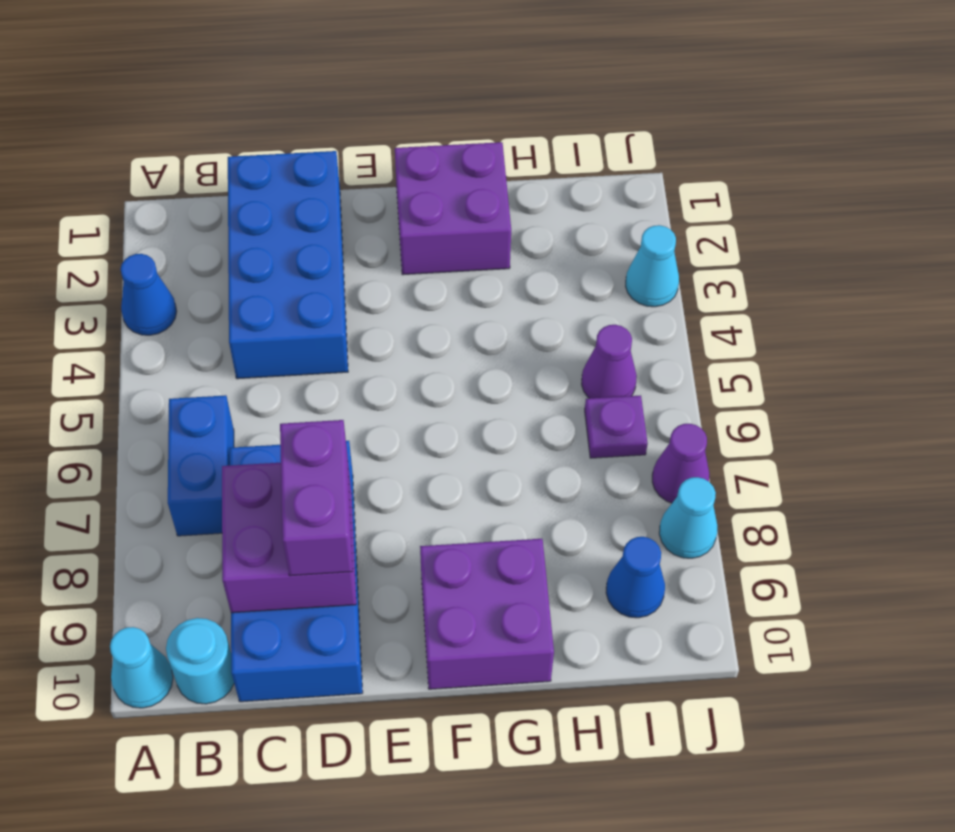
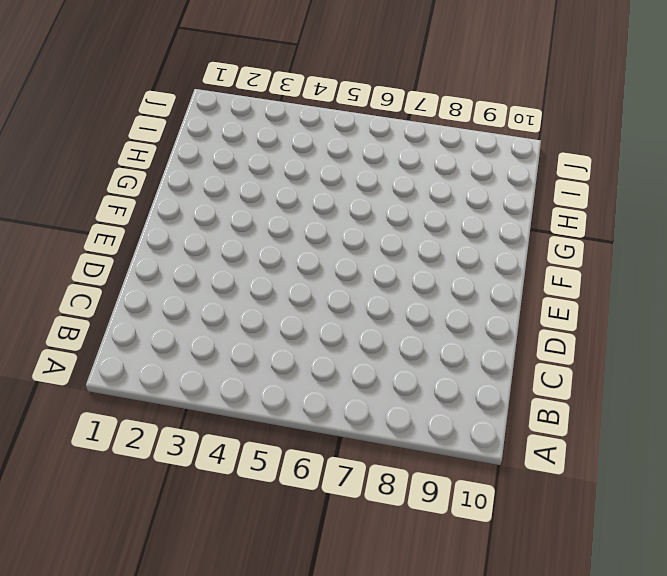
none -> blue cone A3 level 1
none -> cyan cone A10 level 1
none -> blue brick B6:B7 level 1

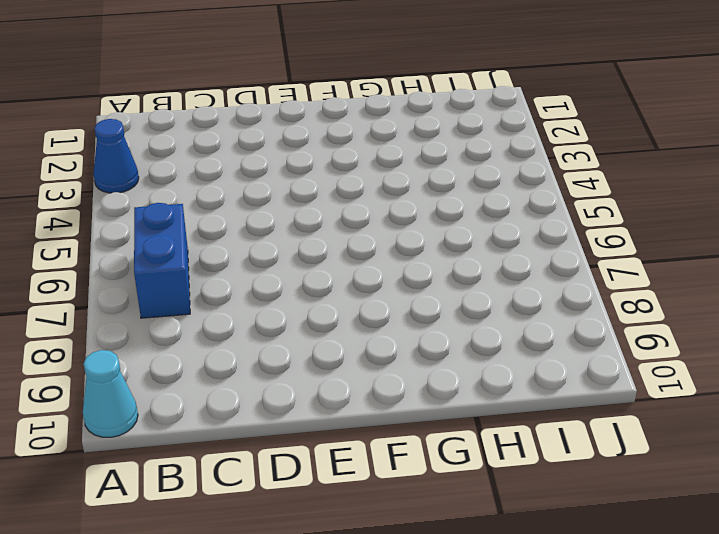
none -> cyan round brick B10 level 1
none -> blue brick C1:D4 level 1
none -> blue brick C7:D10 level 1

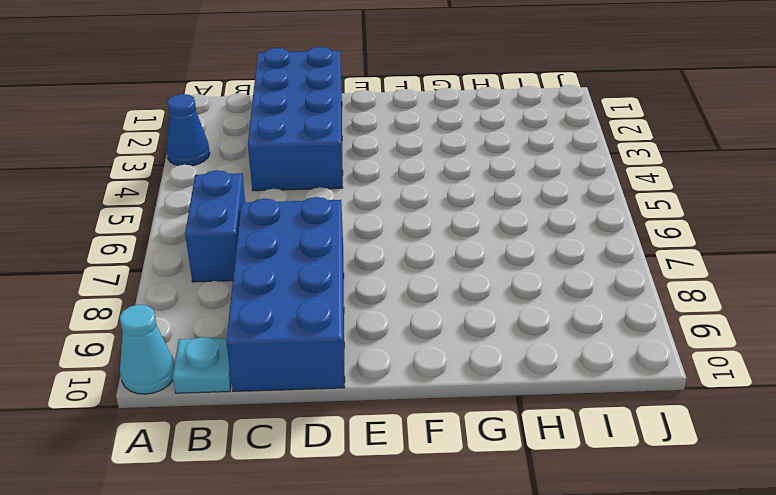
cyan plate B10 level 1 -> cyan round brick B10 level 1
none -> purple brick F1:G2 level 1
none -> purple brick F9:G10 level 1
none -> purple cone I5 level 1

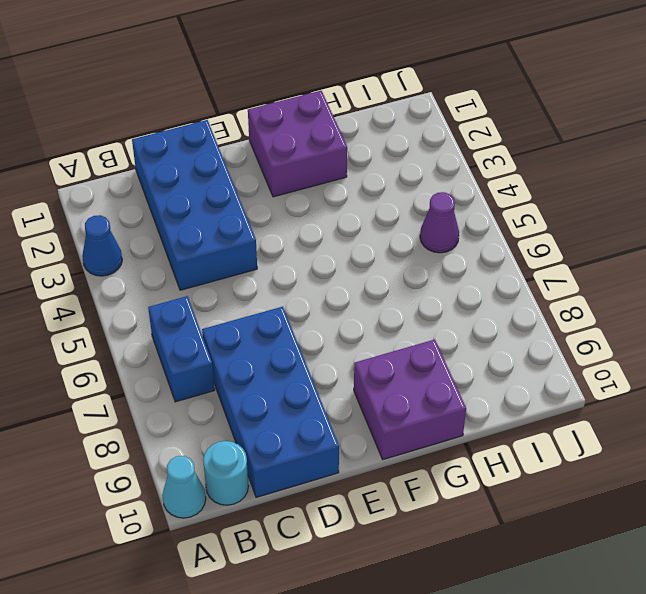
none -> purple plate I6 level 1
none -> blue cone I9 level 1
none -> cyan cone J3 level 1

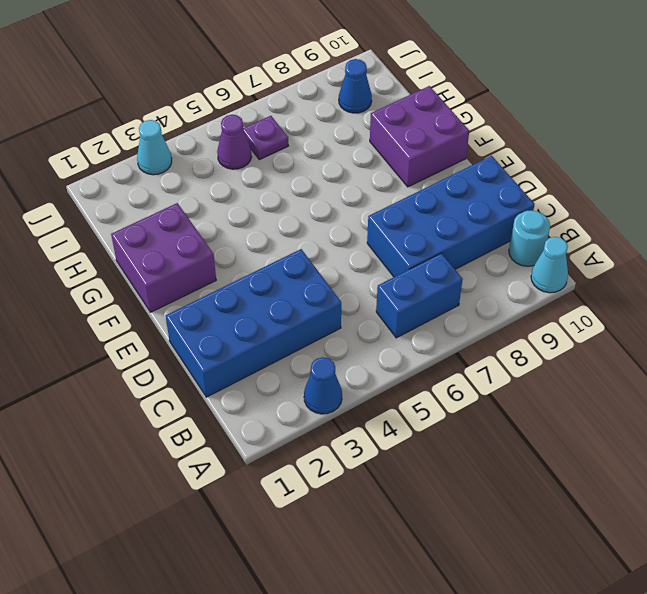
none -> purple cone J7 level 1
none -> cyan cone J8 level 1
none -> purple brick C8:D9 level 2

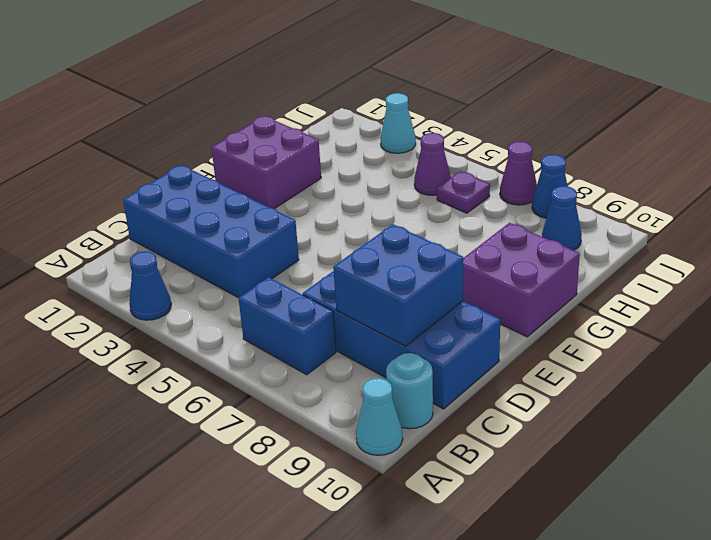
blue brick C8:D9 level 2 -> purple brick C8:D9 level 2
blue cone J8 level 1 -> cyan cone J8 level 1
none -> purple brick D8:D9 level 3

